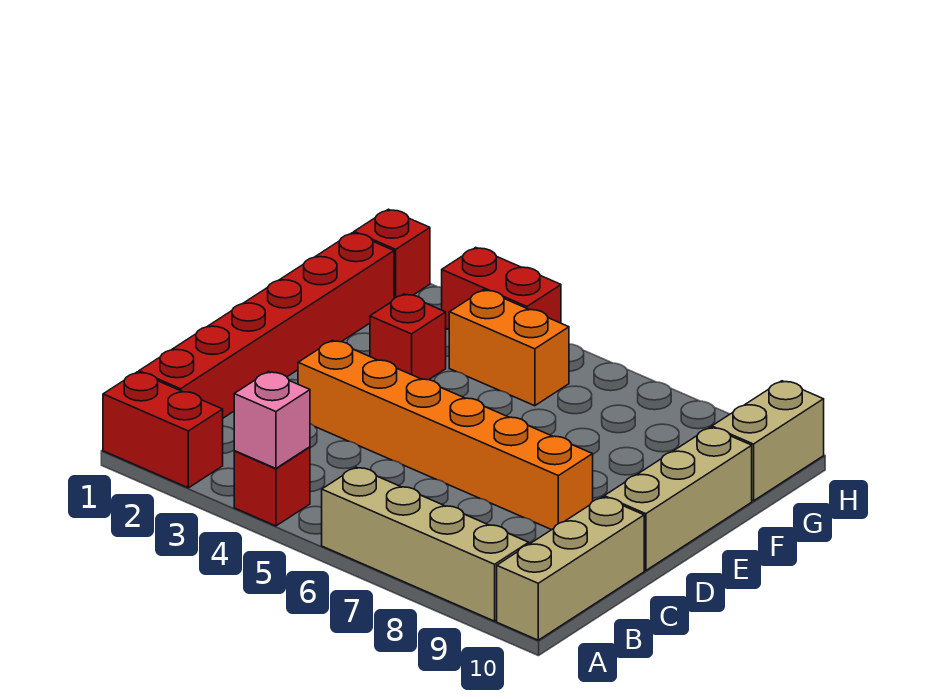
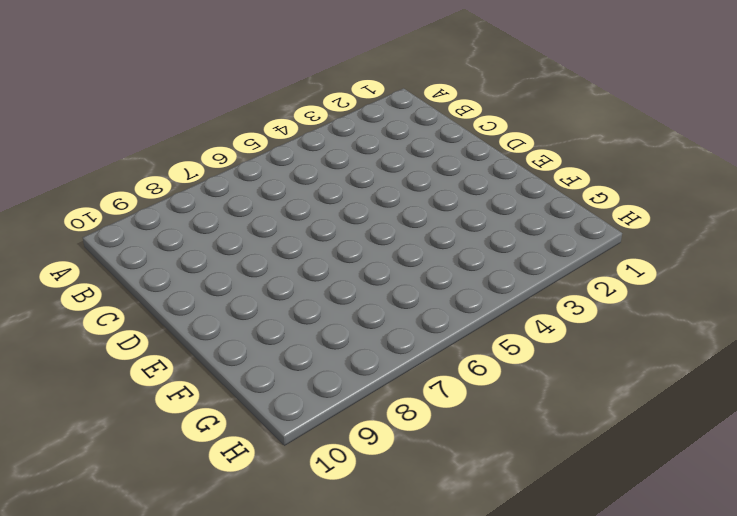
none -> red brick A1:A2 level 1
none -> red brick A4 level 1
none -> tan brick A6:A9 level 1

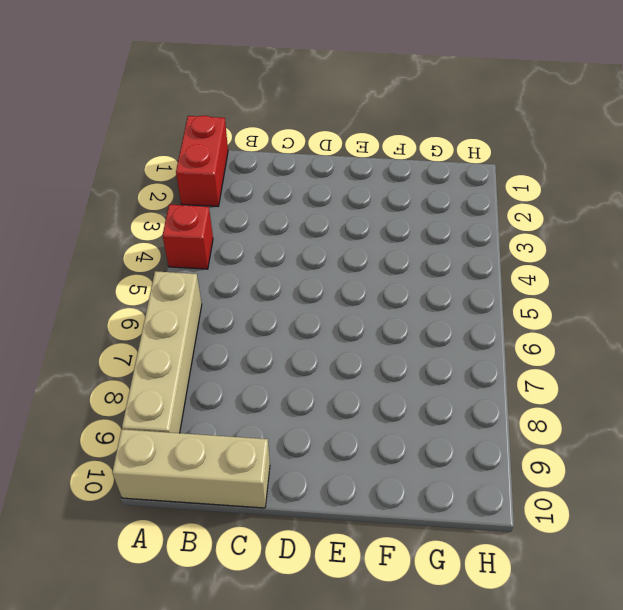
none -> red brick B1:G1 level 1
none -> orange brick D3:D8 level 1
none -> tan brick D10:F10 level 1

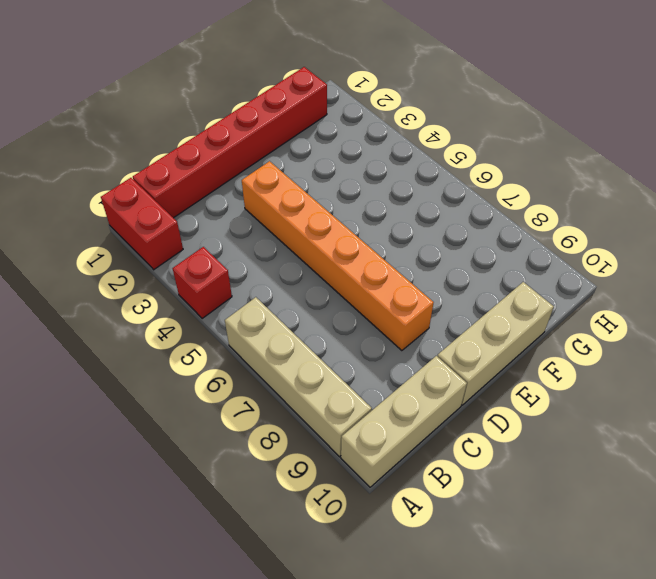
none -> red brick F3 level 1
none -> orange brick G4:G5 level 1
none -> tan brick G10:H10 level 1

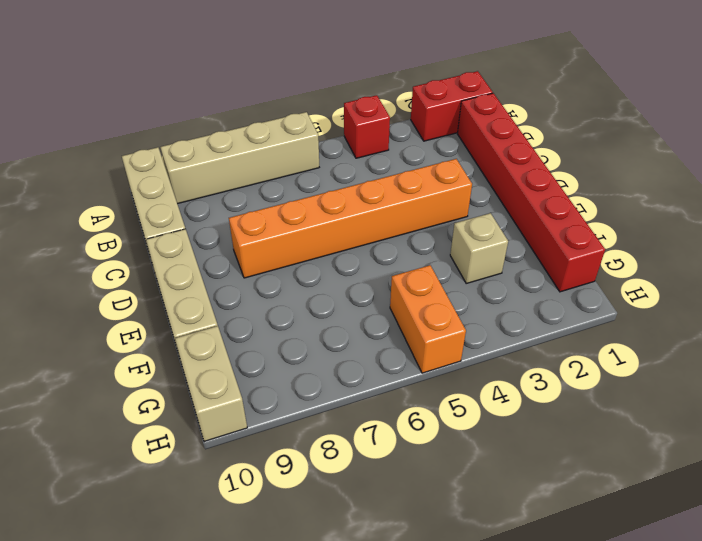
tan brick F3 level 1 -> red brick F3 level 1
orange brick G5:H5 level 1 -> orange brick G4:G5 level 1
none -> red brick H1 level 1
none -> red brick H3:H4 level 1
none -> pink brick A4 level 2

